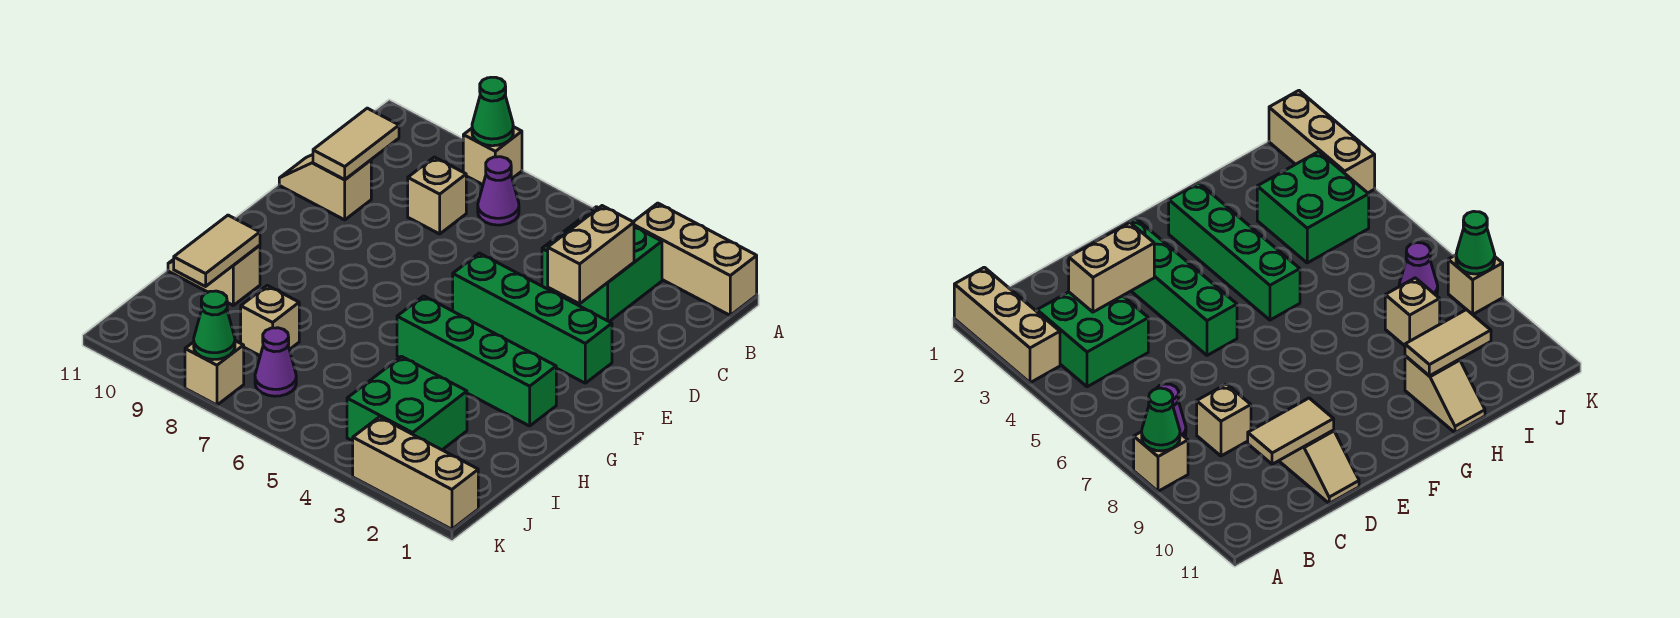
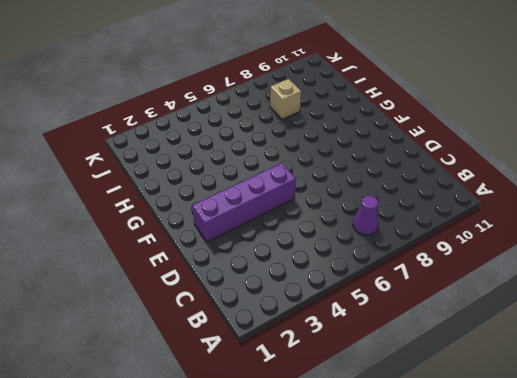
purple brick E2:E5 level 1 -> green brick E2:E5 level 1
none -> tan brick A1:A3 level 1
none -> tan brick A8 level 1
none -> green brick B3:C4 level 1

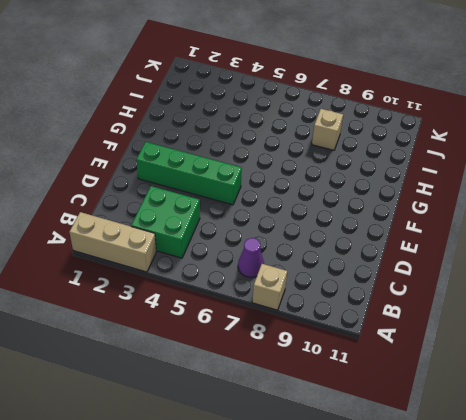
none -> tan brick C8 level 1
none -> tan slope D10:D11 level 1 top 10
none -> green brick G2:G5 level 1

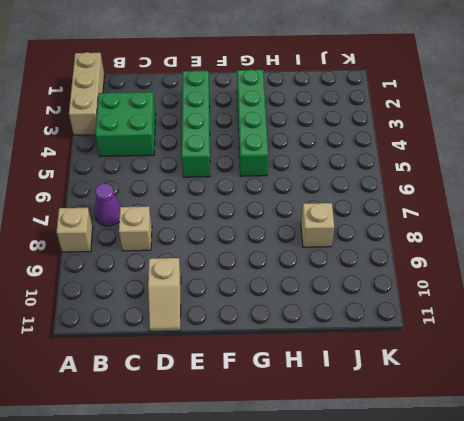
none -> tan slope H10:H11 level 1 top 10
none -> green brick I3:J4 level 1
none -> purple cone J7 level 1

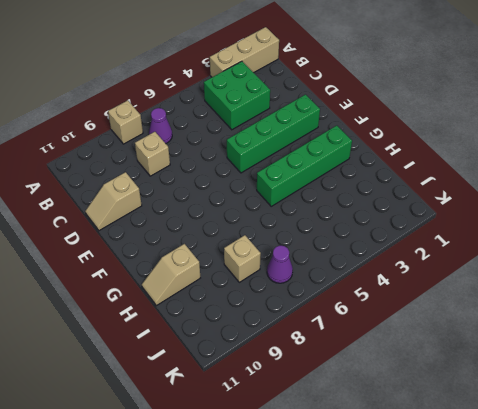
none -> green brick I3:J4 level 1
none -> tan brick K1:K3 level 1
none -> tan brick K8 level 1

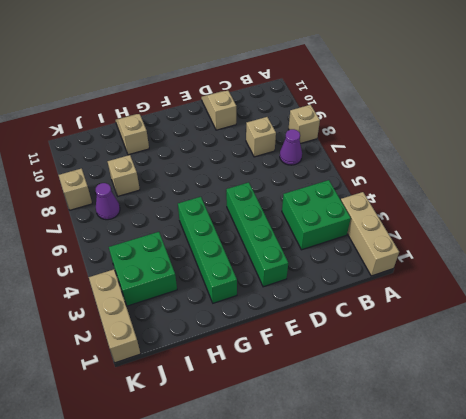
none -> green cone A8 level 2
none -> tan brick C3:D3 level 2
none -> tan tile C10:D10 level 2

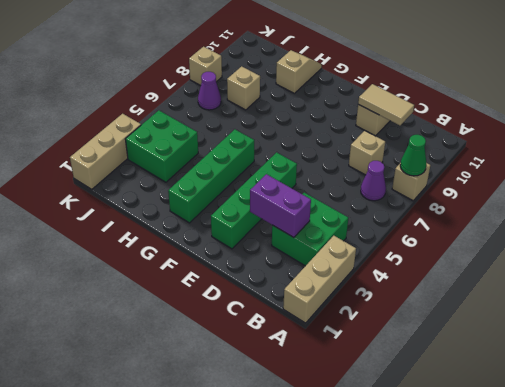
purple brick C3:D3 level 2 -> tan brick C3:D3 level 2
none -> tan tile H10:I10 level 2
none -> green cone K8 level 2

